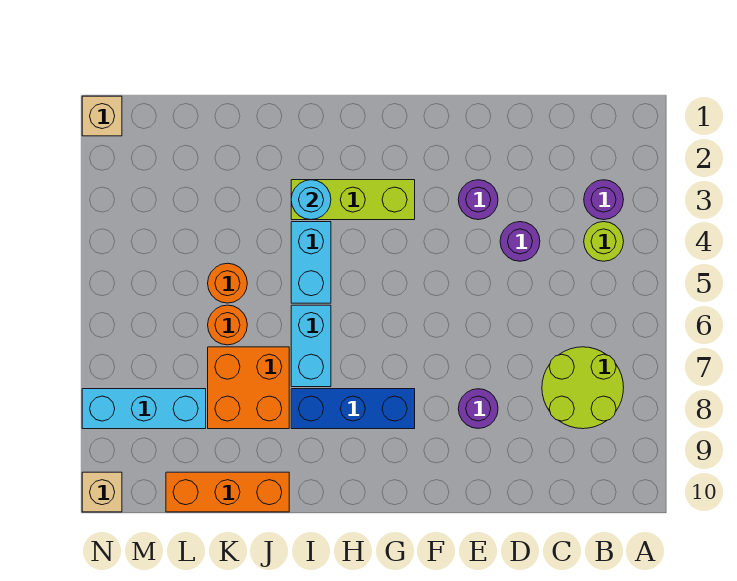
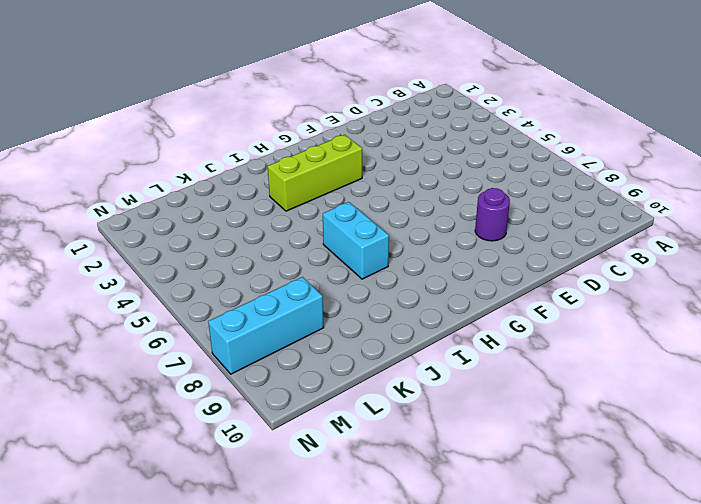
none -> purple round brick B3 level 1
none -> lime round brick B4 level 1
none -> lime round brick B7:C8 level 1

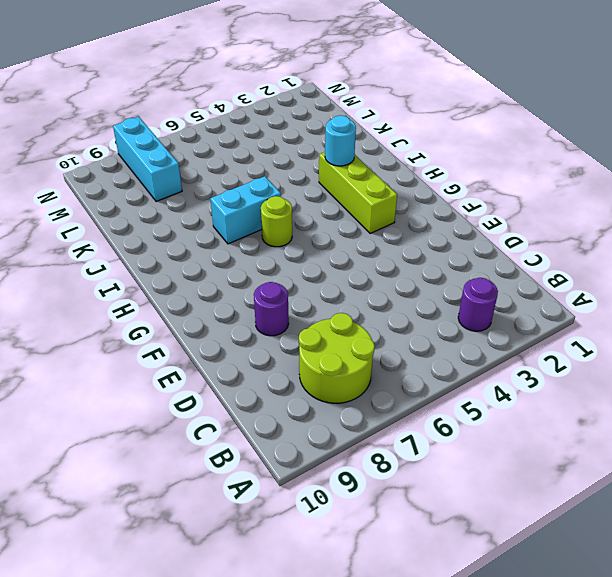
lime round brick H6 level 1 -> lime round brick B4 level 1
none -> purple round brick D4 level 1
none -> purple round brick E3 level 1
none -> blue brick G8:I8 level 1

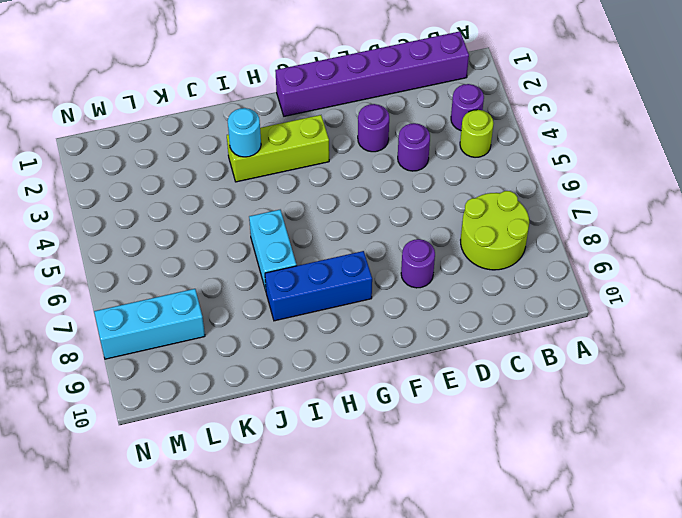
purple brick B1:G1 level 1 -> none
none -> cyan brick I4:I5 level 1
none -> orange brick J7:K8 level 1
none -> orange brick J10:L10 level 1

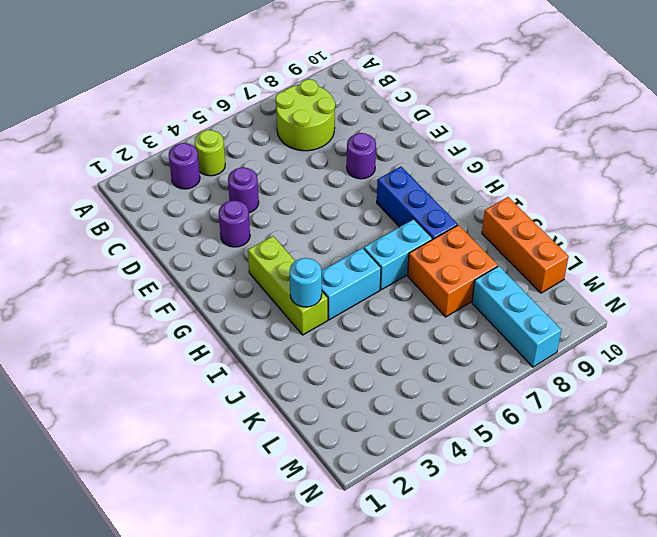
none -> orange round brick K5 level 1
none -> orange round brick K6 level 1
none -> tan brick N1 level 1

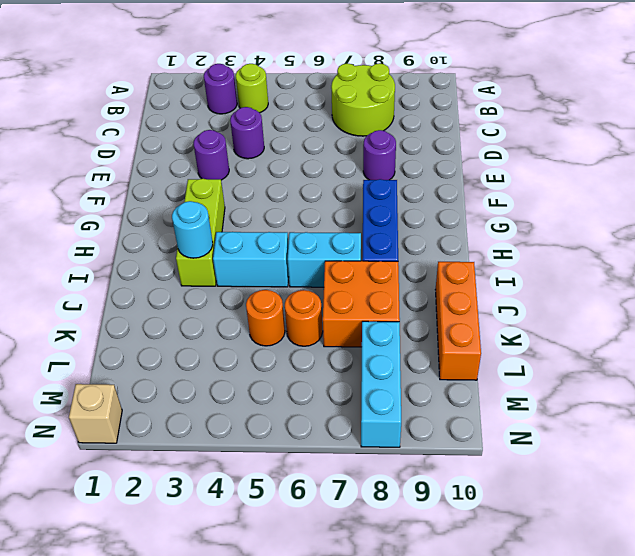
none -> tan brick N10 level 1

